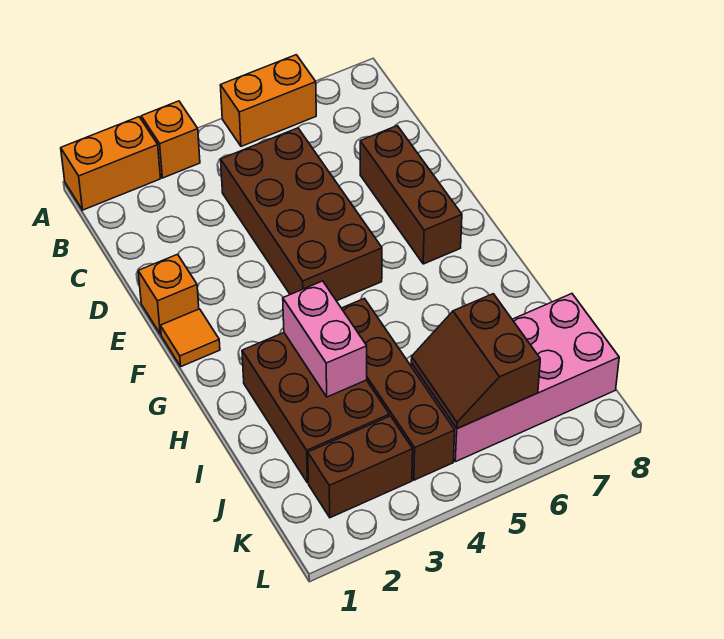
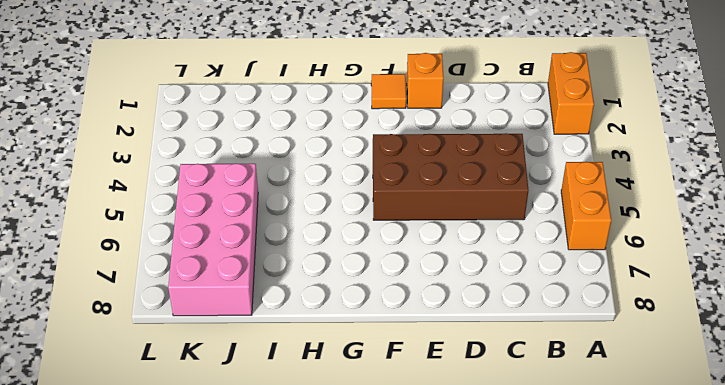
none -> orange brick A3 level 1
none -> brown brick D7:F7 level 1
none -> brown brick H2:J3 level 1

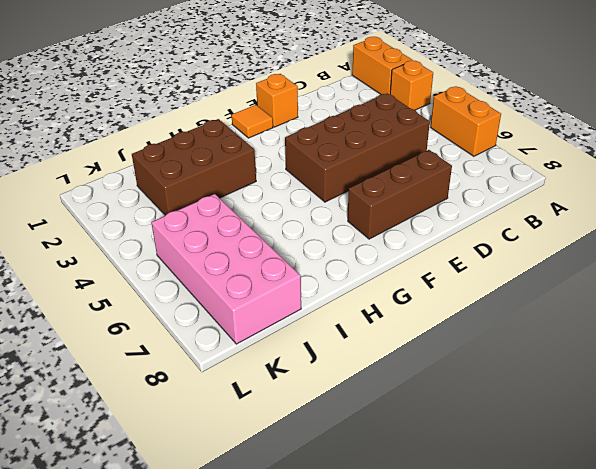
none -> brown brick H4:K4 level 1
none -> brown brick K2:K3 level 1
none -> pink brick H3:I3 level 2

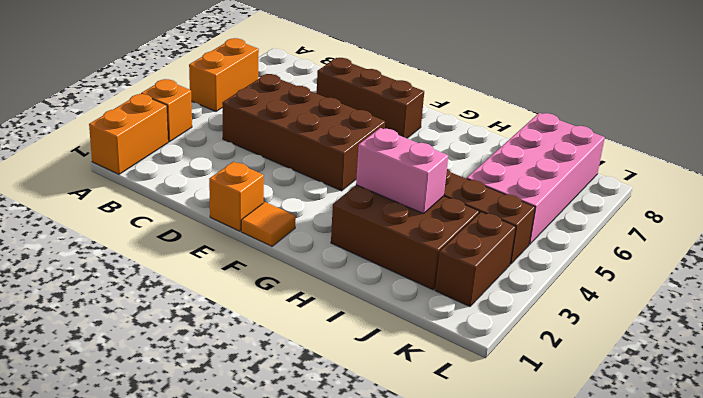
none -> brown slope J5:K6 level 2 top 6

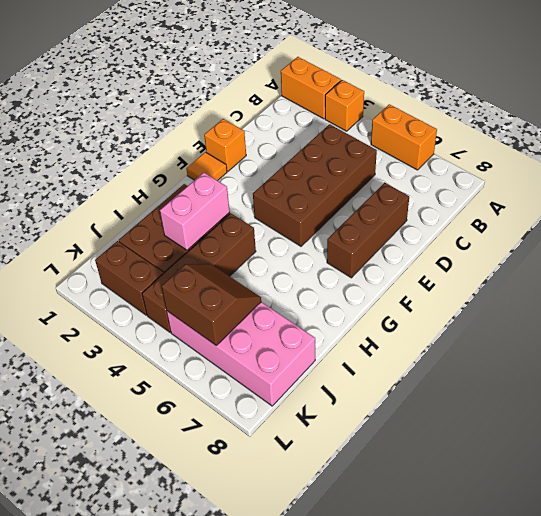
brown slope J5:K6 level 2 top K -> brown slope J5:K6 level 2 top 6

